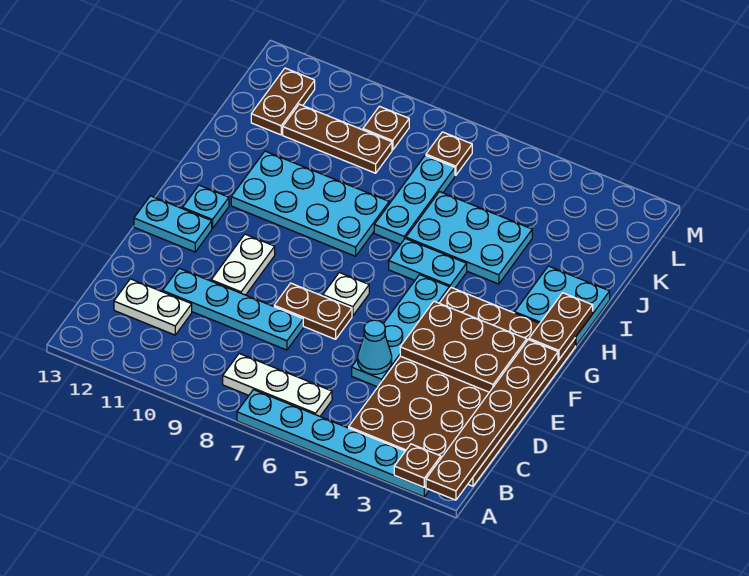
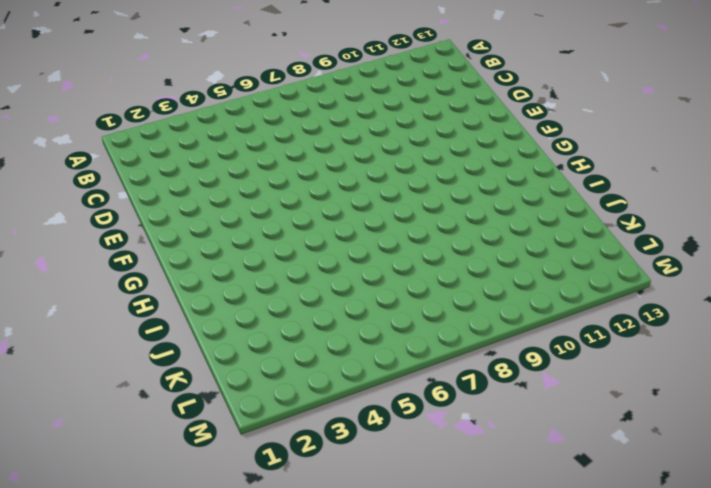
none -> cyan plate A2:A7 level 1
none -> brown plate B1:G4 level 1
none -> white plate B6:B8 level 1

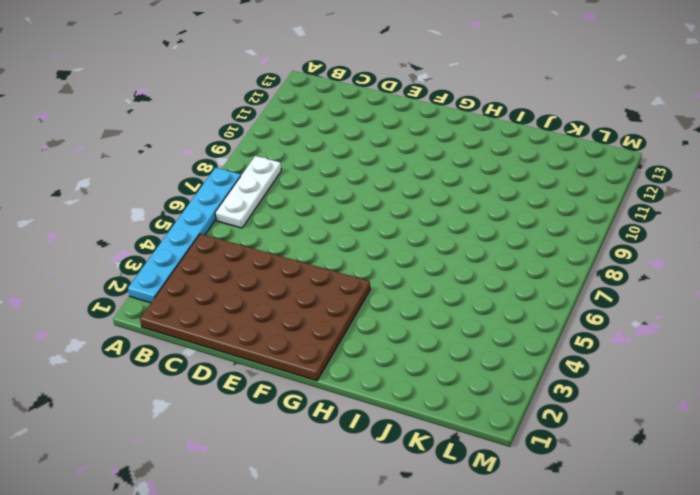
none -> white plate C11:C12 level 1
none -> cyan plate D5:G5 level 1
none -> cyan plate D8:D11 level 1

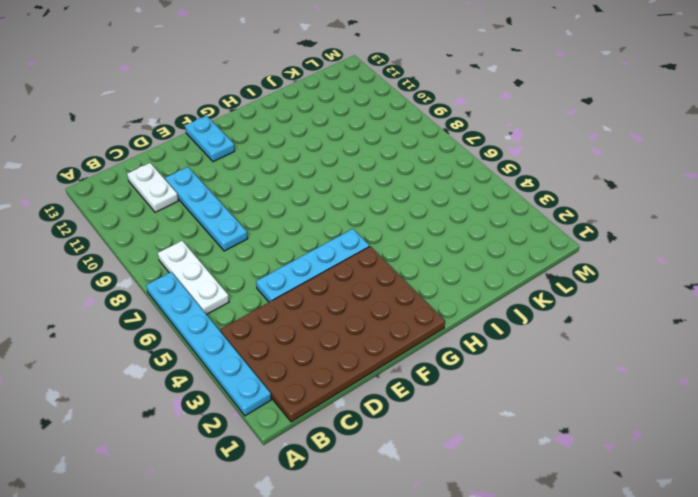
none -> brown plate E7:E8 level 1
none -> white plate E10:F10 level 1
none -> white plate F7 level 1

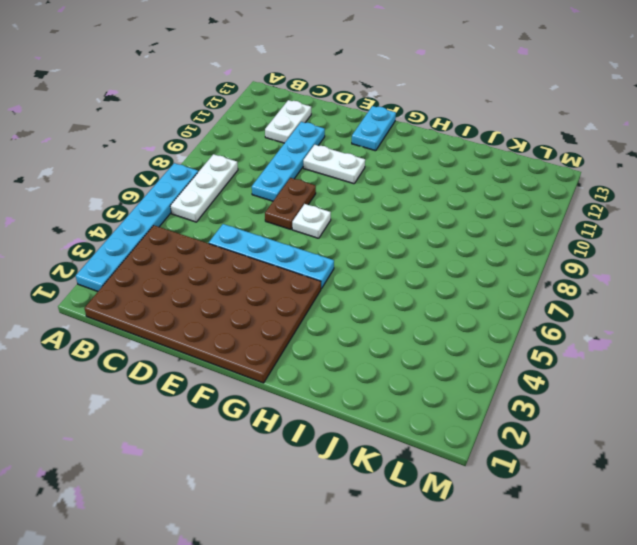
none -> cyan plate G12 level 1
none -> cyan plate H1:I2 level 1
none -> cyan plate H5:H6 level 1

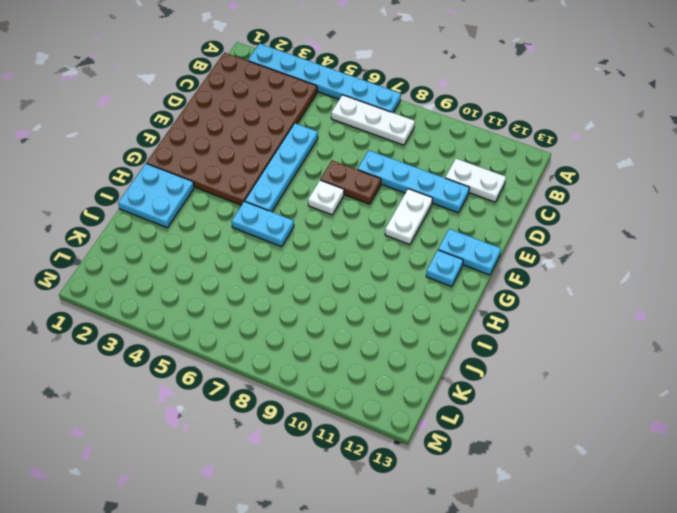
none -> cyan plate H8:I11 level 1
none -> cyan plate I4:J6 level 1
none -> cyan plate I7:K7 level 1

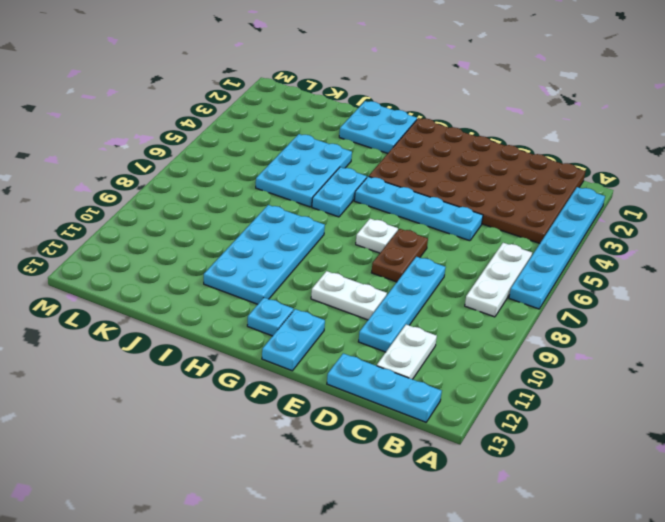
cyan plate B13:D13 level 1 -> cyan plate I7:K7 level 1
none -> brown plate K9:K11 level 1
none -> brown plate K12:L12 level 1
none -> brown plate L7 level 1

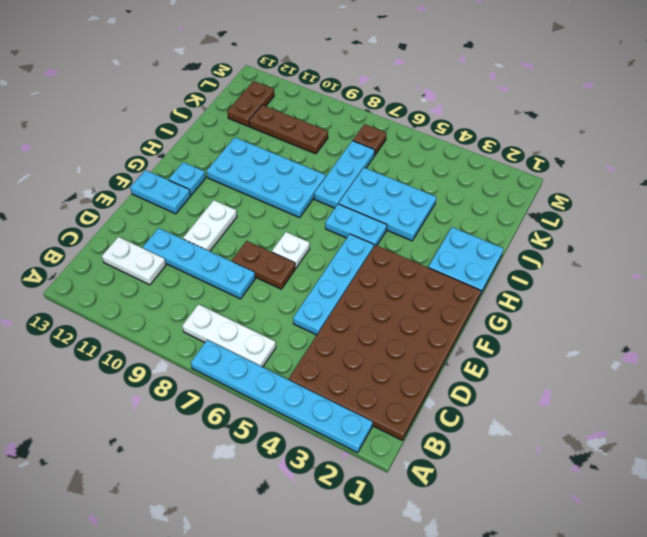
none -> brown plate L9 level 1
none -> brown plate A1:F1 level 2
none -> brown plate A2 level 2

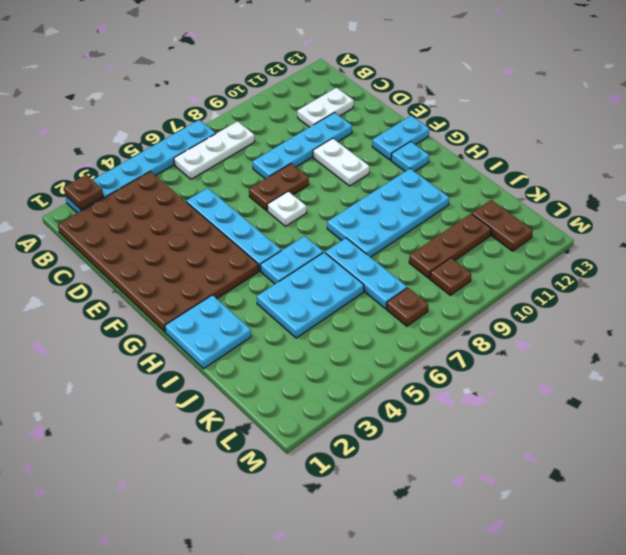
none -> brown plate A1:F1 level 2
none -> cyan cone D5 level 2
none -> brown plate E2:F4 level 2

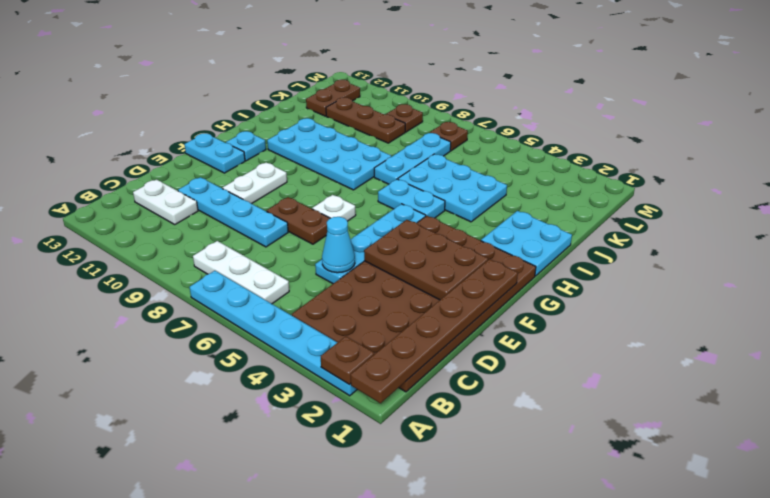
none -> brown plate G1:H1 level 2

